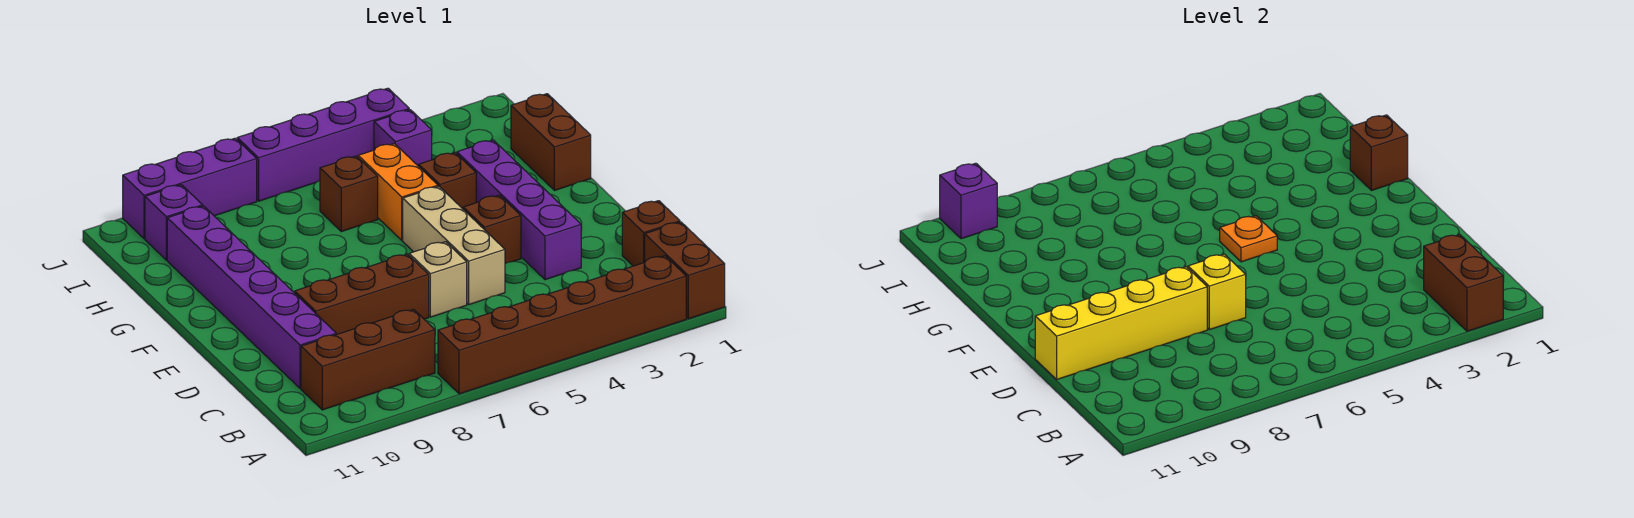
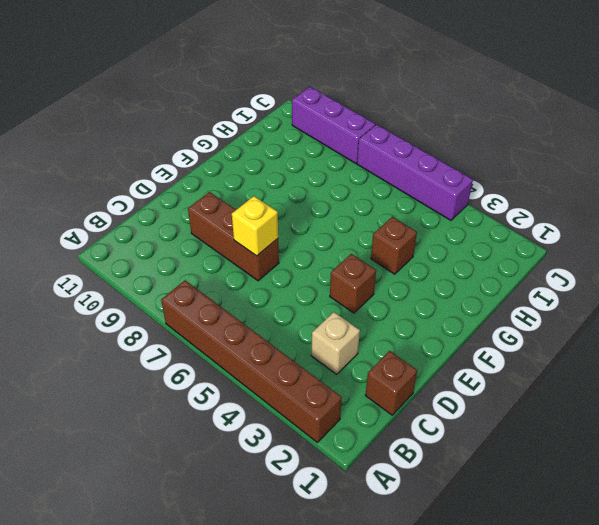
tan brick C3 level 1 -> tan brick D6 level 1
none -> brown brick A1:B1 level 1
none -> brown brick B8:B10 level 1
none -> purple brick C10:H10 level 1

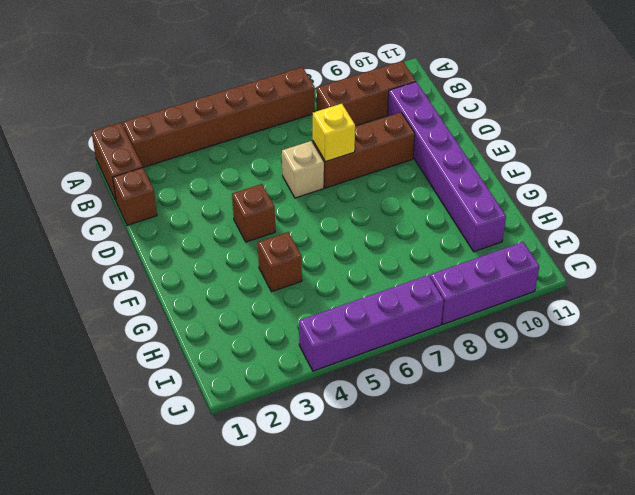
none -> purple brick D3:G3 level 1
none -> tan brick D5:F5 level 1
none -> brown brick G1:H1 level 1

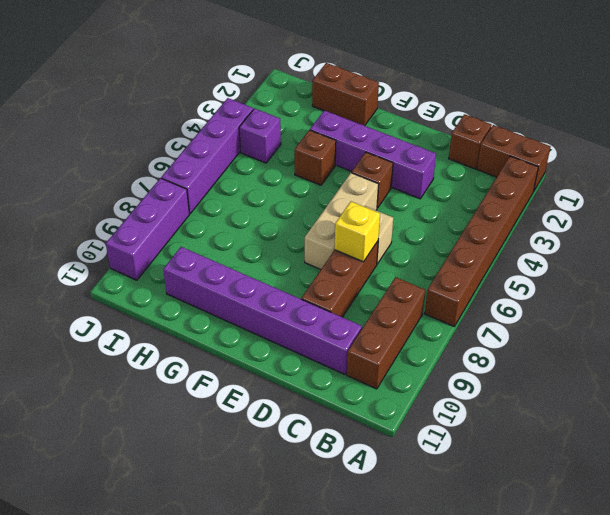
tan brick E5:E7 level 1 -> tan brick D5:F5 level 1
none -> orange brick G5:H5 level 1
none -> brown brick H6 level 1
none -> purple brick I10 level 1

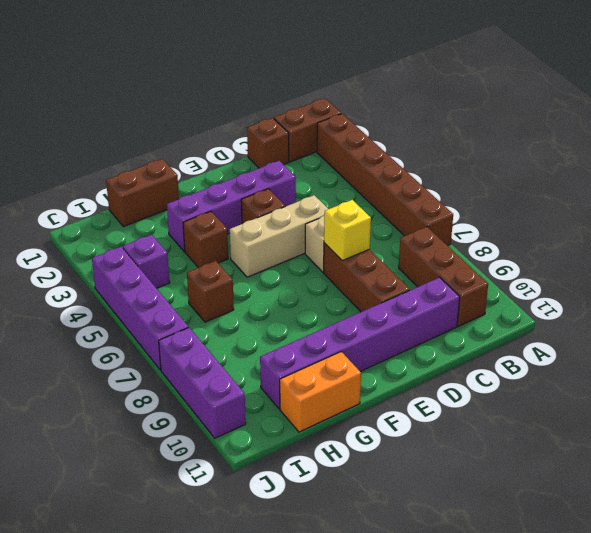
orange brick G11:H11 level 1 -> orange brick G5:H5 level 1
none -> purple brick I10 level 1
none -> brown brick A2:B2 level 2
none -> yellow brick D8:D11 level 2

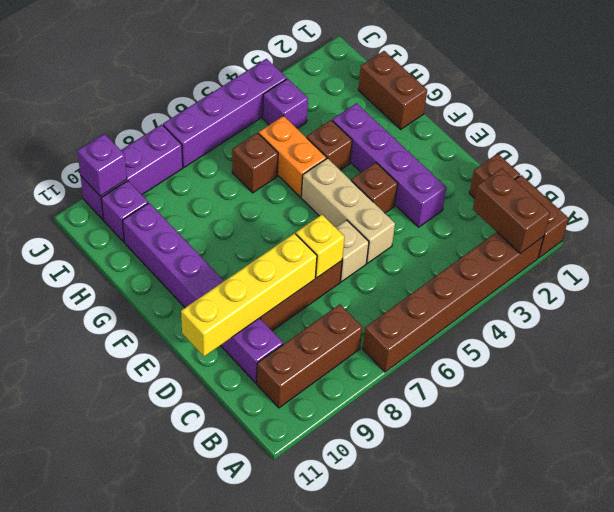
none -> orange plate F5 level 2
none -> brown brick G1 level 2

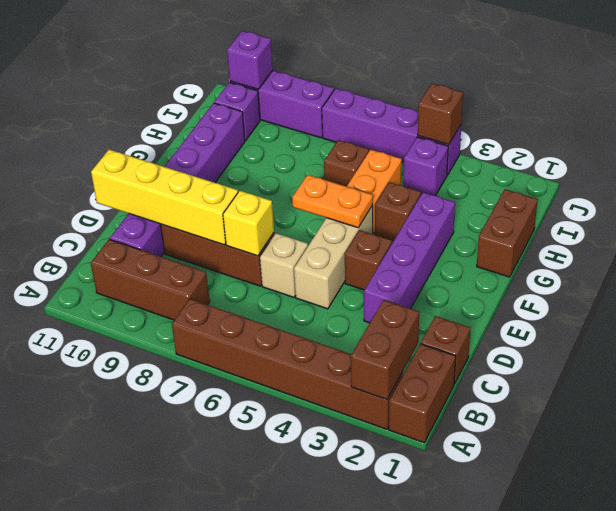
orange plate F5:F6 level 2 -> orange plate F5 level 2
brown brick J4 level 2 -> brown brick G1 level 2

